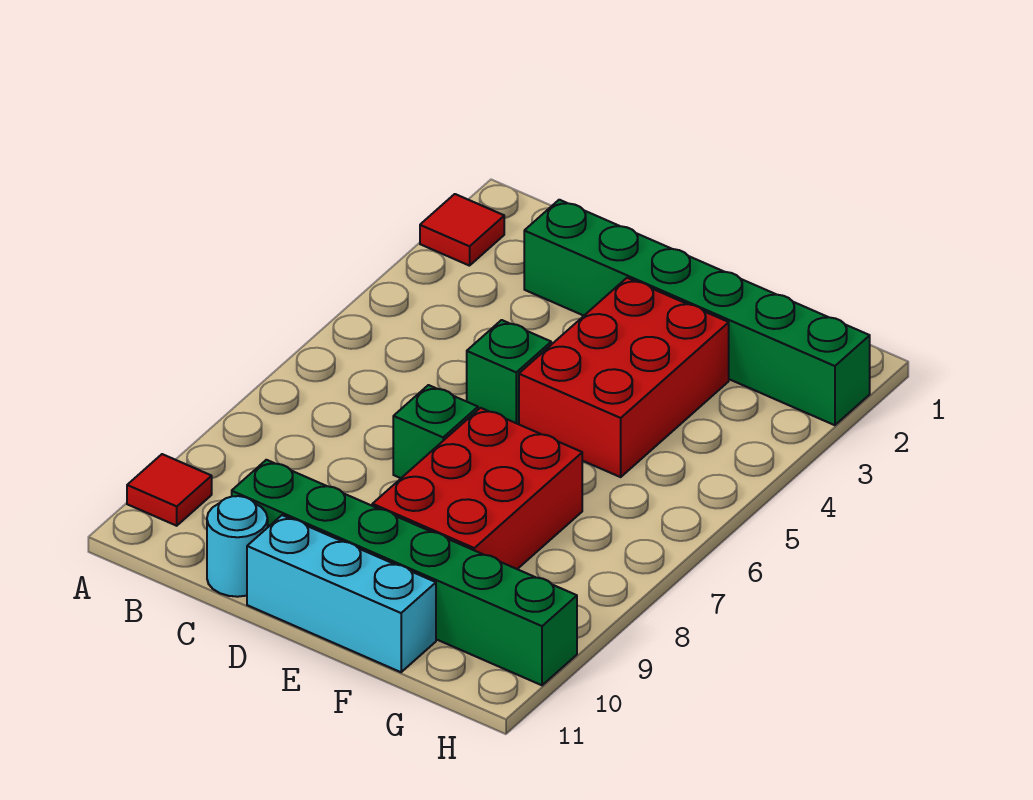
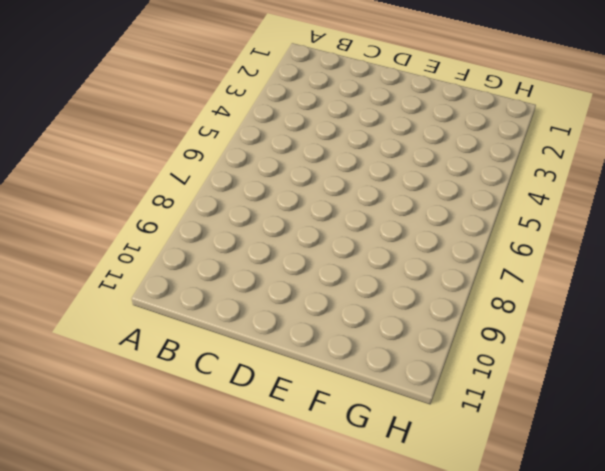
none -> red tile A2 level 1
none -> red tile A10 level 1

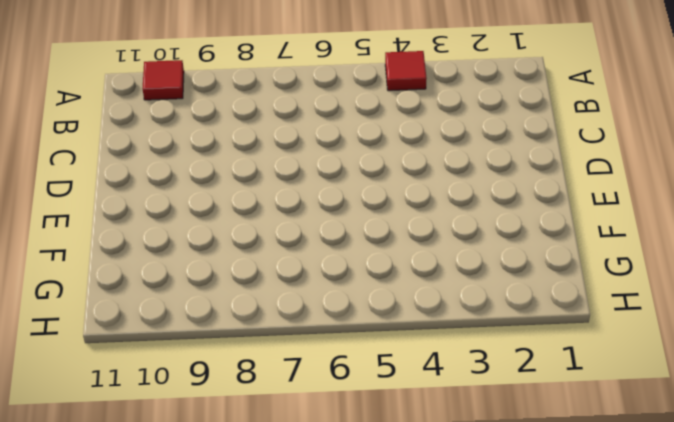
red tile A4 level 1 -> red tile A2 level 1
none -> green brick C2:H2 level 1
none -> green brick C10:H10 level 1

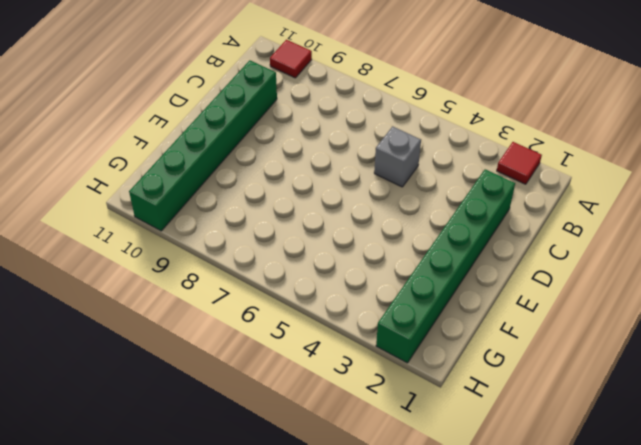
grey brick C5 level 1 -> none
none -> cyan round brick C11 level 1
none -> green brick D5 level 1

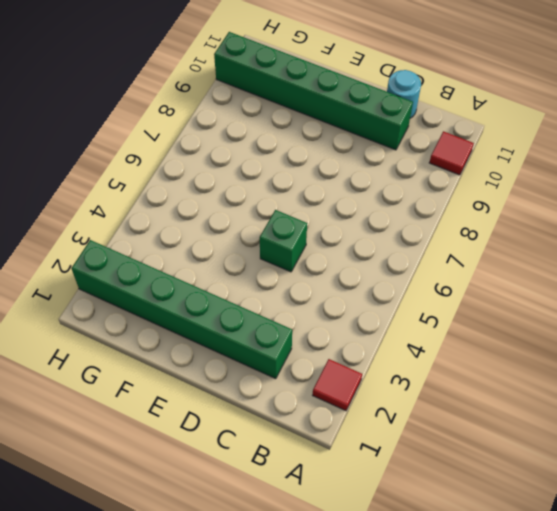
none -> green brick D7 level 1
none -> cyan brick D11:F11 level 1

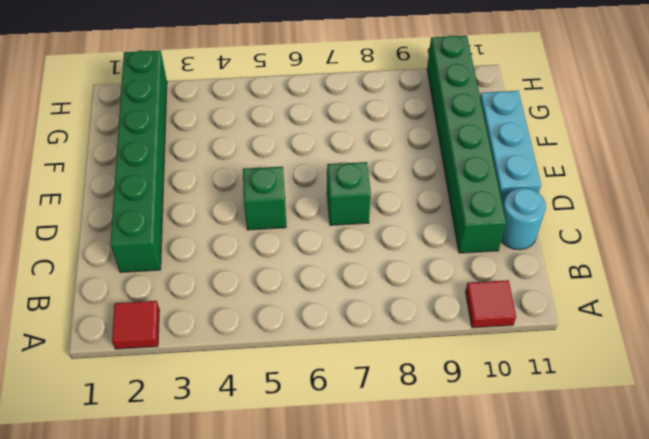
none -> red brick E3:F5 level 1
none -> red brick E7:F9 level 1

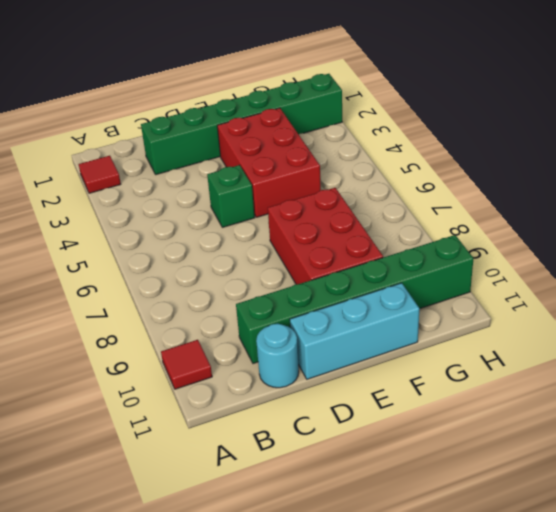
none -> green brick D7 level 1

